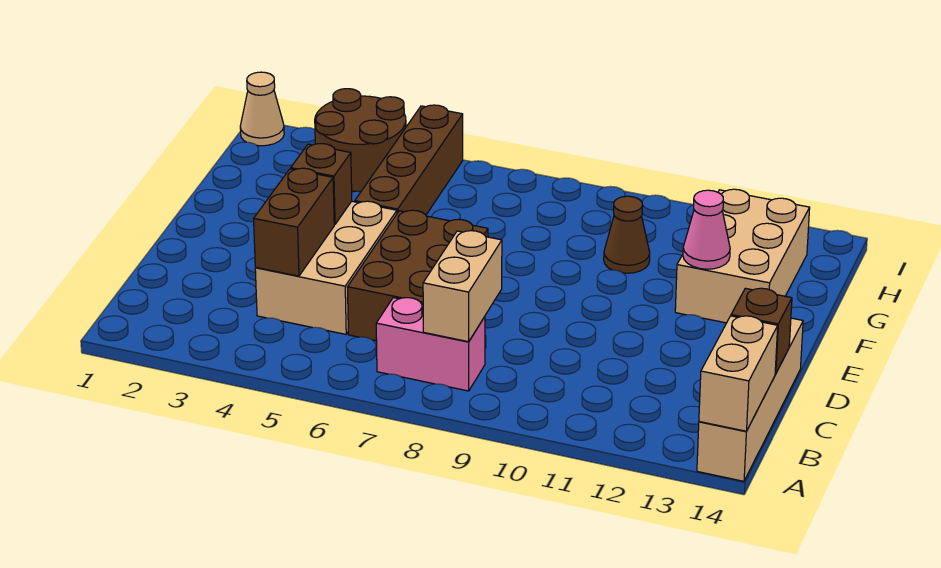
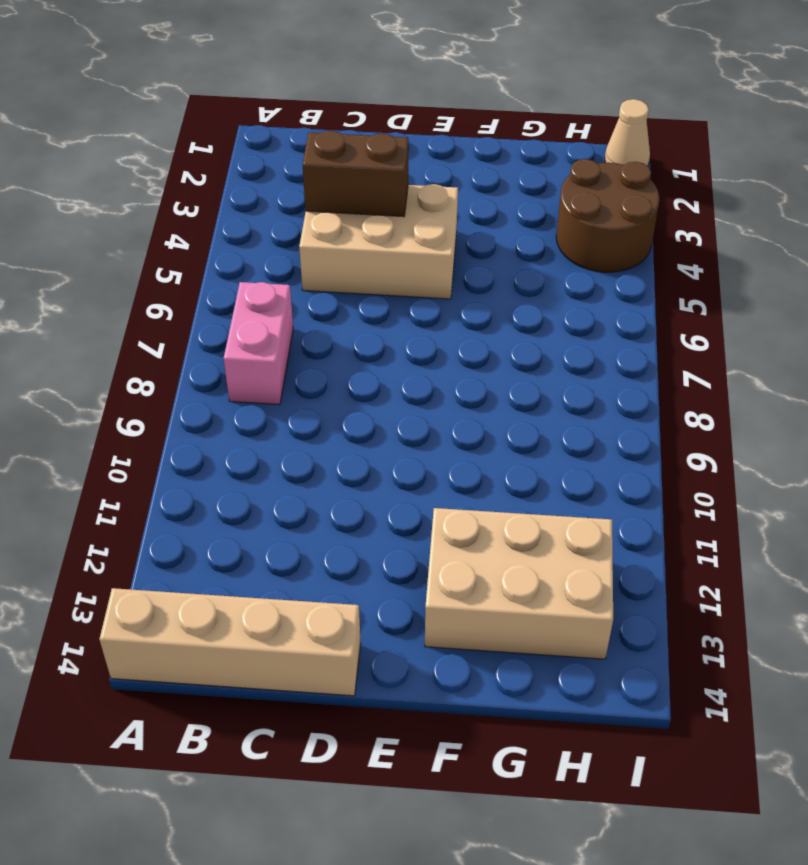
none -> brown brick C6:E7 level 1
none -> brown brick F5:I5 level 1
none -> brown cone G10 level 1

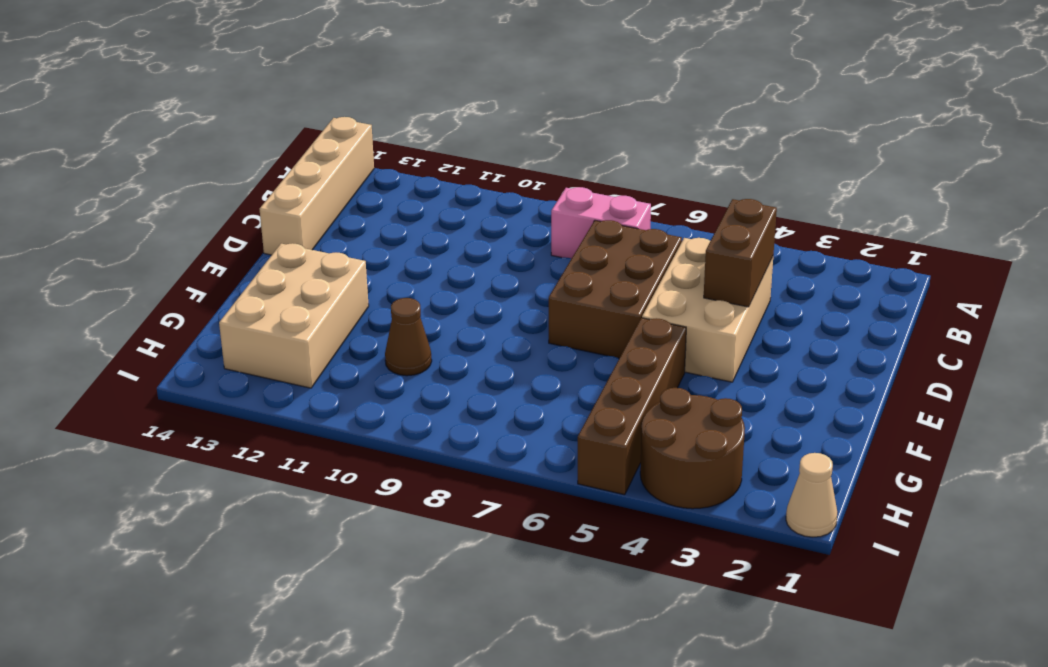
none -> tan brick A14:B14 level 2
none -> tan brick B8:C8 level 2
none -> brown brick C14 level 2

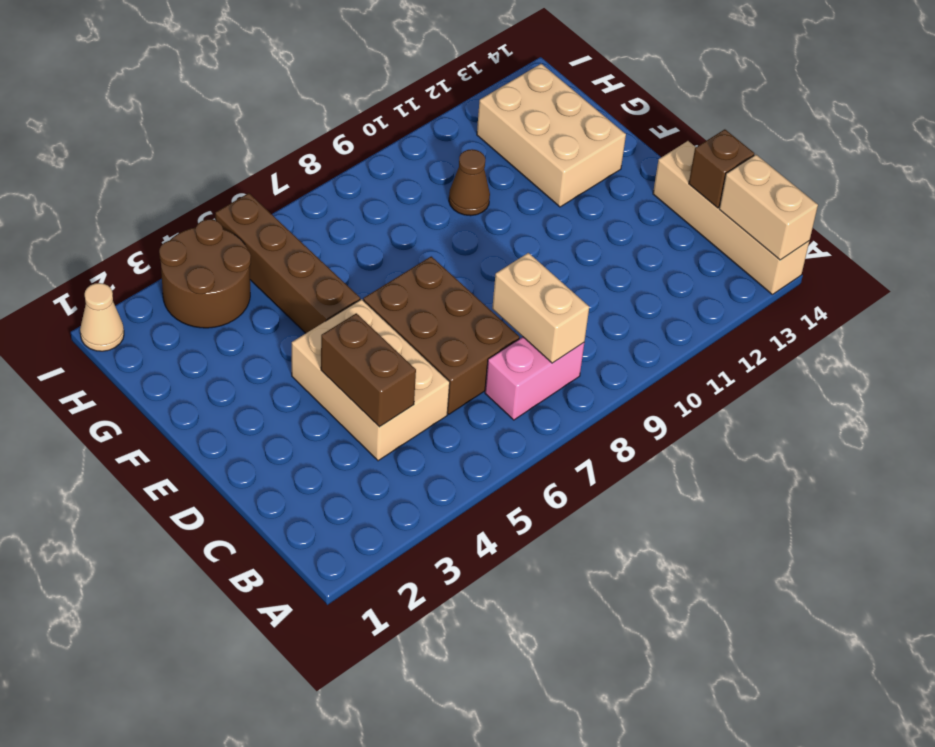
none -> brown brick E4 level 2
none -> pink cone F12 level 2

